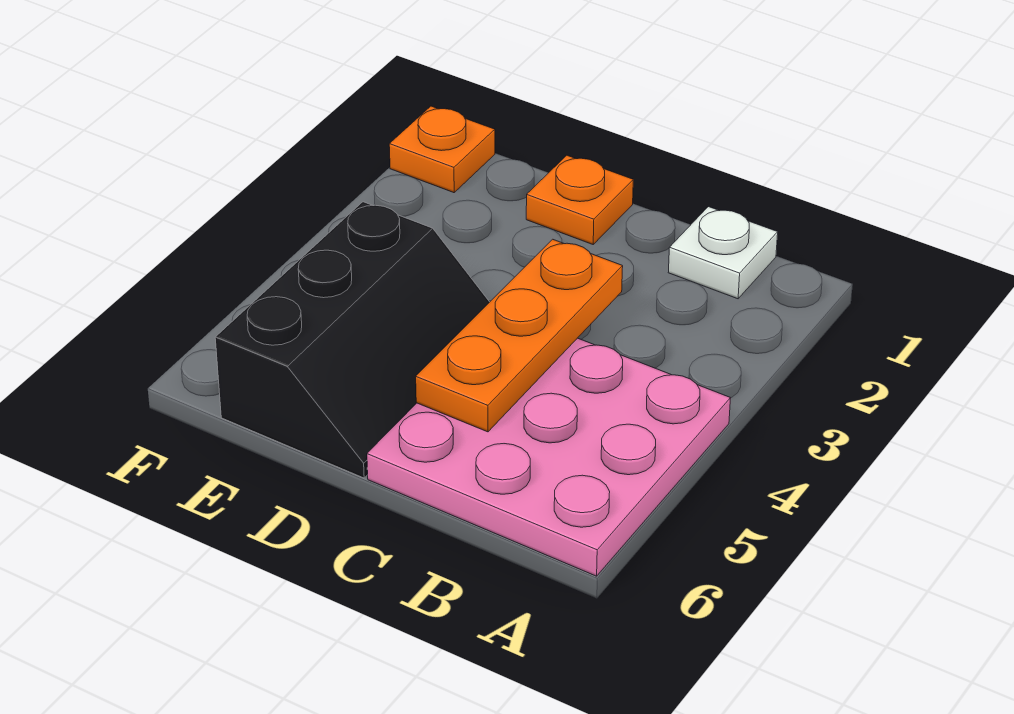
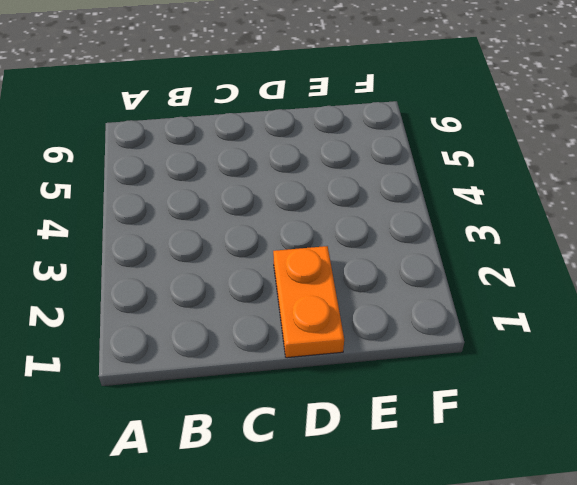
orange plate D1:D2 level 1 -> orange plate D1 level 1
none -> pink plate A4:C6 level 1
none -> white plate B1 level 1

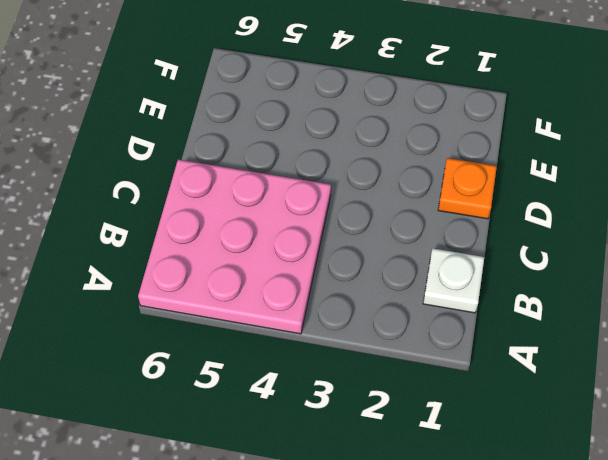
none -> black slope D4:E6 level 1 top E
none -> orange plate F1 level 1

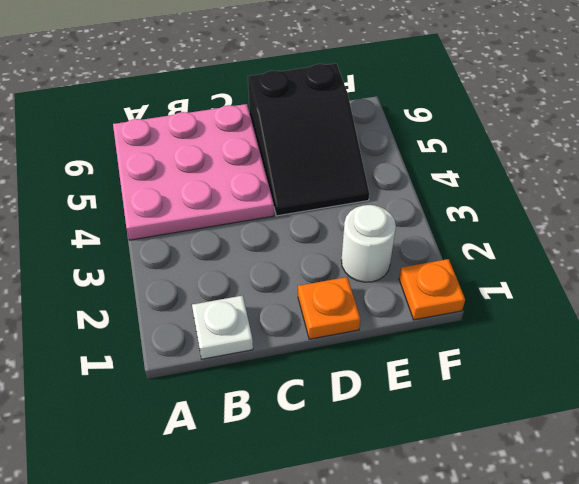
black slope D4:E6 level 1 top 6 -> black slope D4:E6 level 1 top E
white round brick E2 level 1 -> none
none -> orange plate C3:C5 level 2

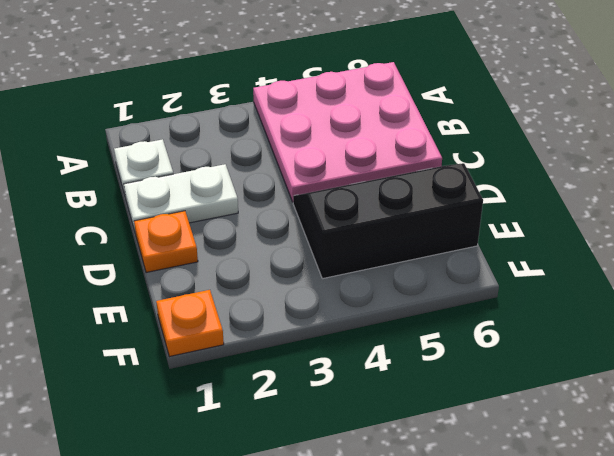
white plate C1:C2 level 1 -> none
none -> orange plate C3:C5 level 2

